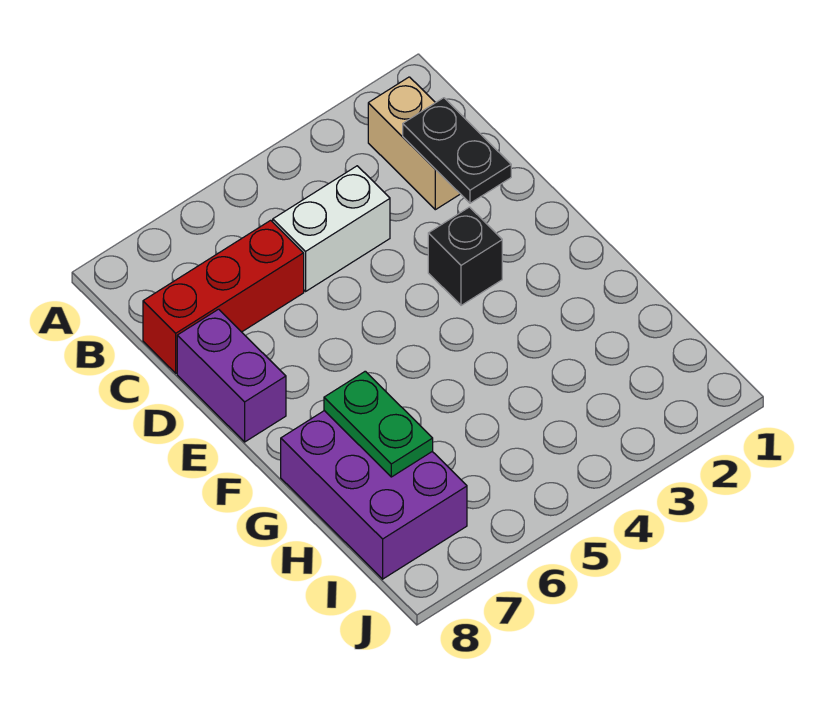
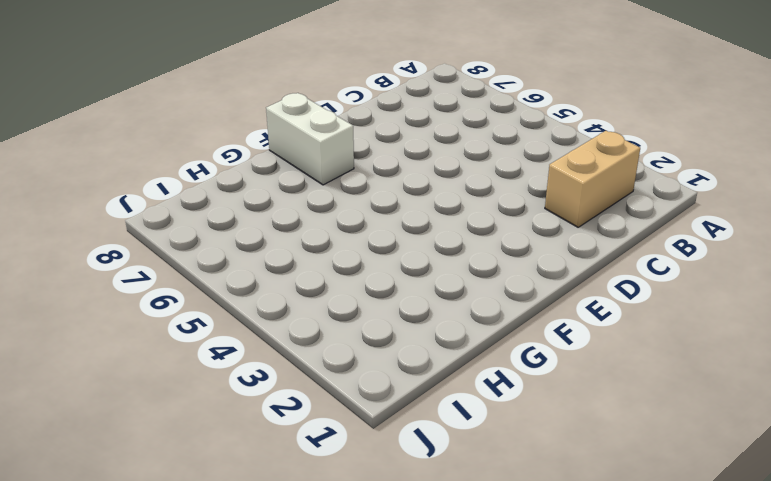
white brick F7:F8 level 1 -> white brick C4:C5 level 1
none -> red brick C6:C8 level 1
none -> purple brick D8:E8 level 1

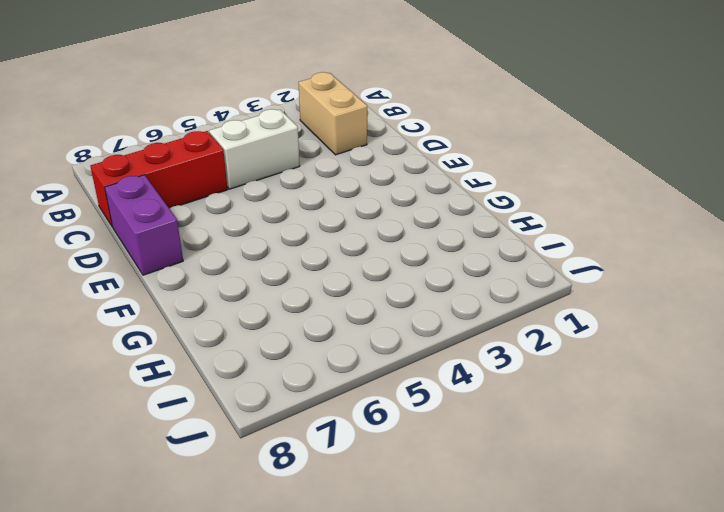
none -> black brick E3 level 1
none -> purple brick G7:I8 level 1

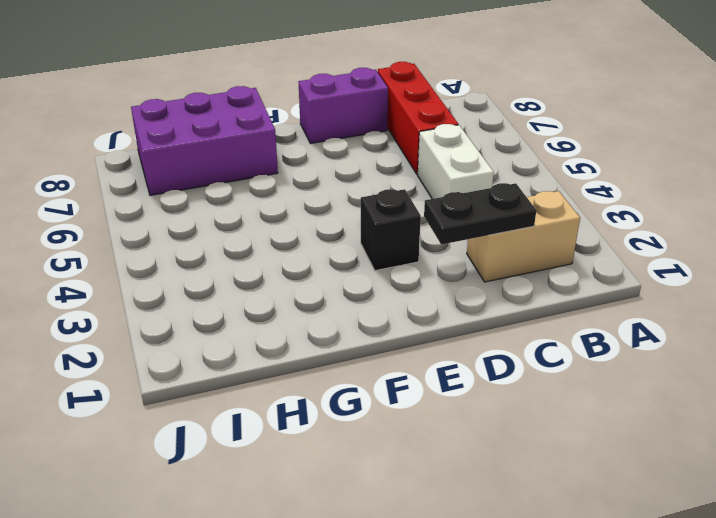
none -> green plate G7:H7 level 2

